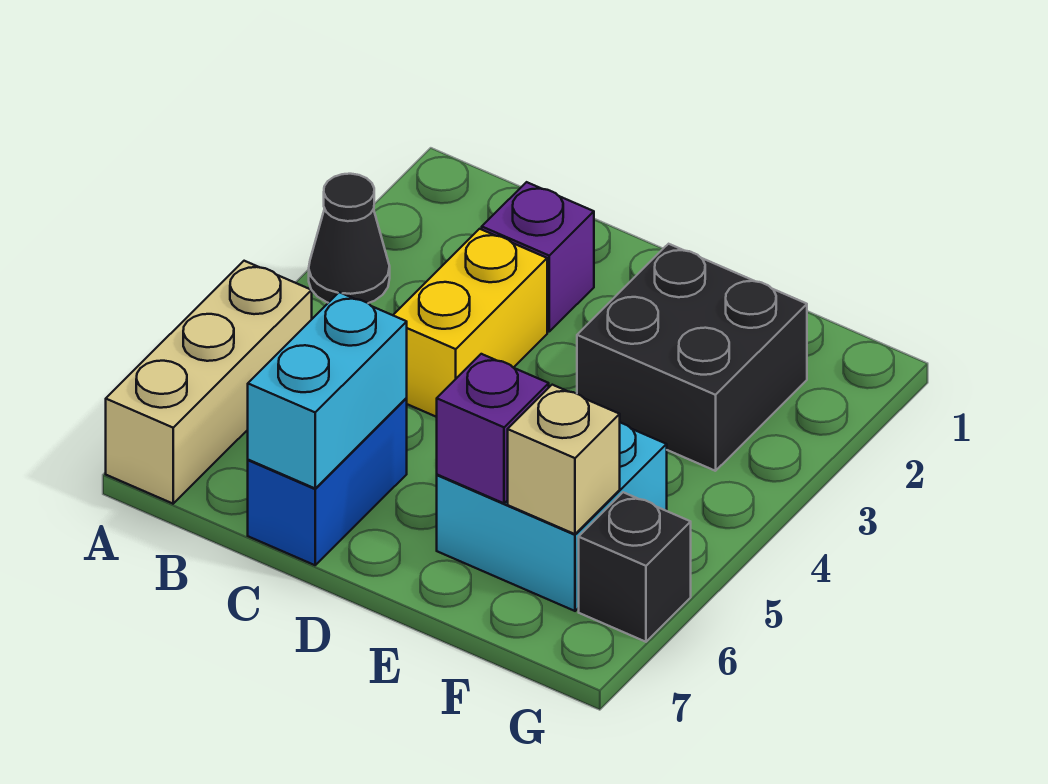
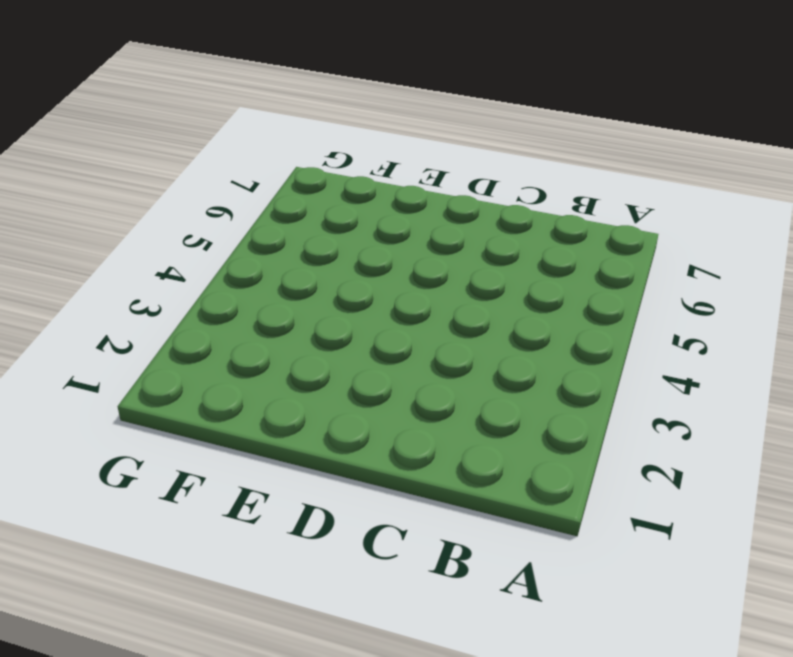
none -> black cone A3 level 1
none -> tan brick A5:A7 level 1

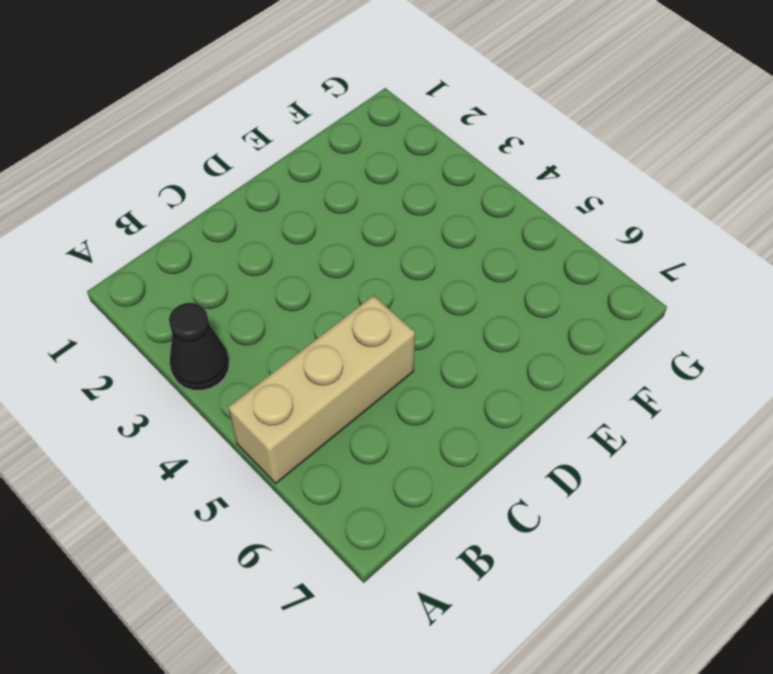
tan brick A5:C5 level 1 -> tan brick A5:A7 level 1
none -> purple brick C2 level 1
none -> yellow brick C3:C4 level 1

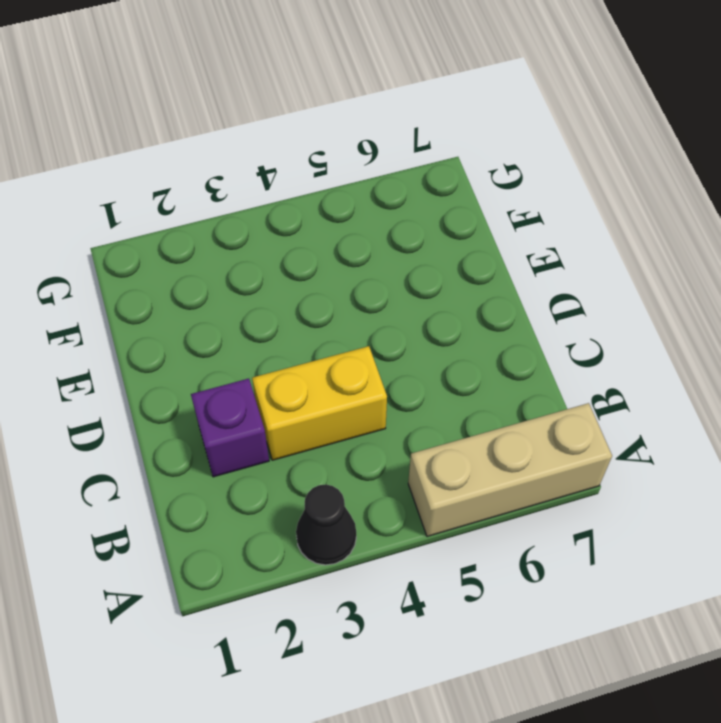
none -> blue brick C6:C7 level 1
none -> black brick E2:F3 level 1

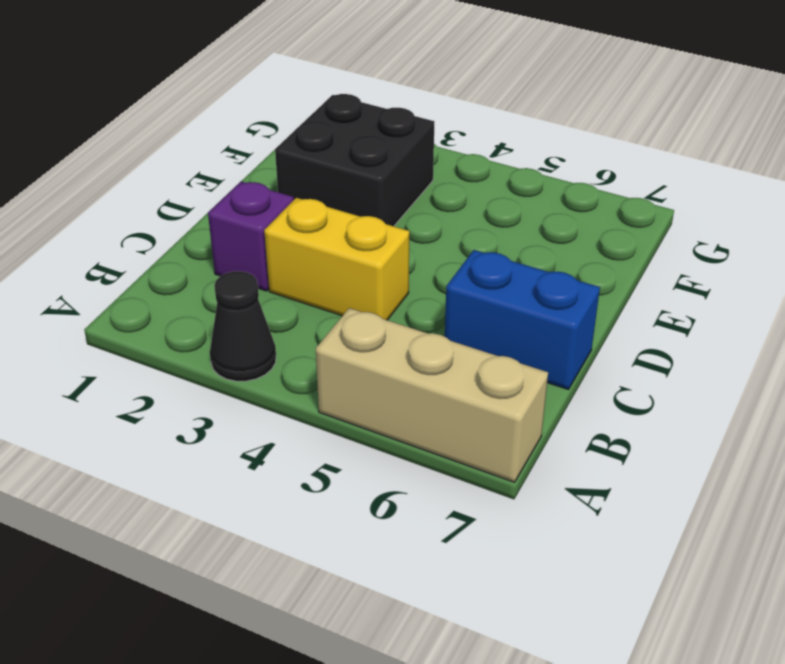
none -> cyan brick E5:F6 level 1
none -> black brick G6 level 1

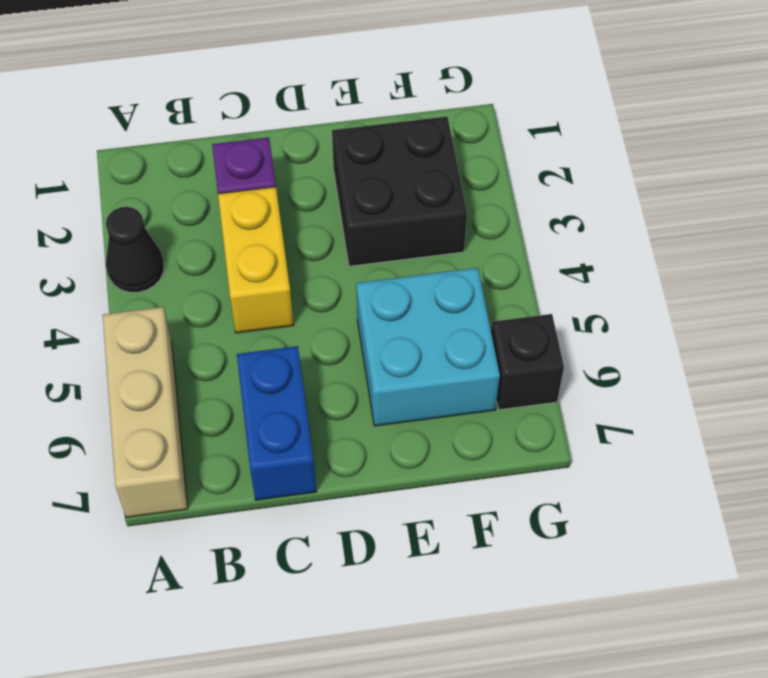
none -> cyan brick C6:C7 level 2
none -> purple brick E6 level 2

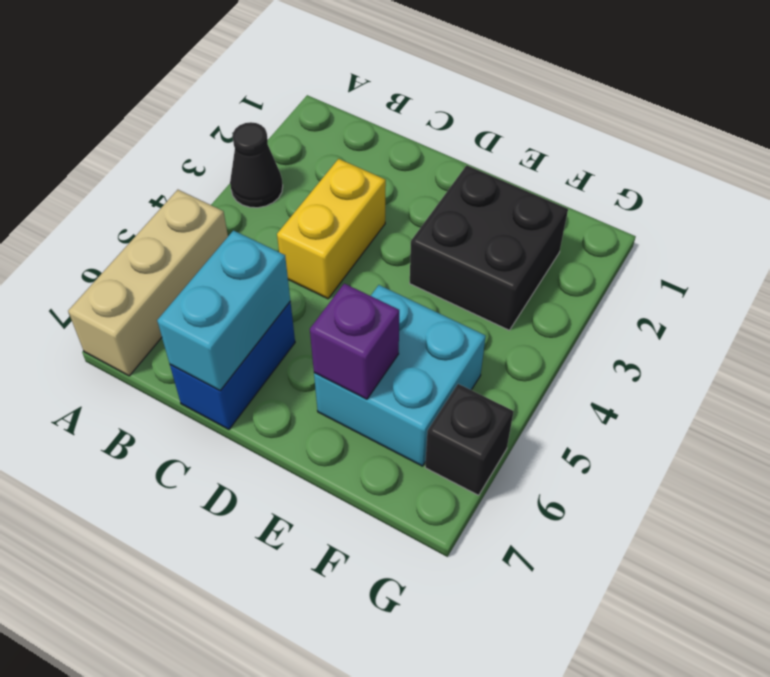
none -> purple brick C2 level 1
none -> tan brick F6 level 2

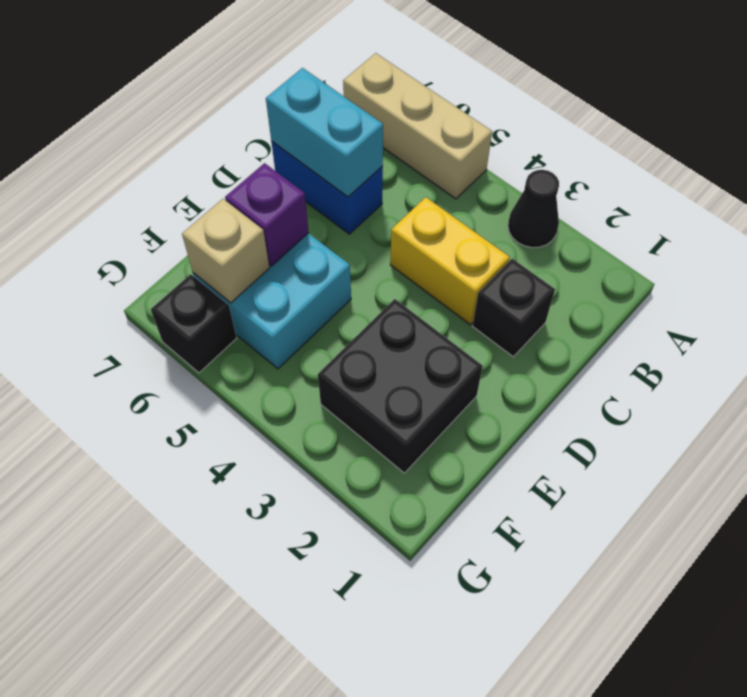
black brick C2 level 1 -> purple brick C2 level 1

